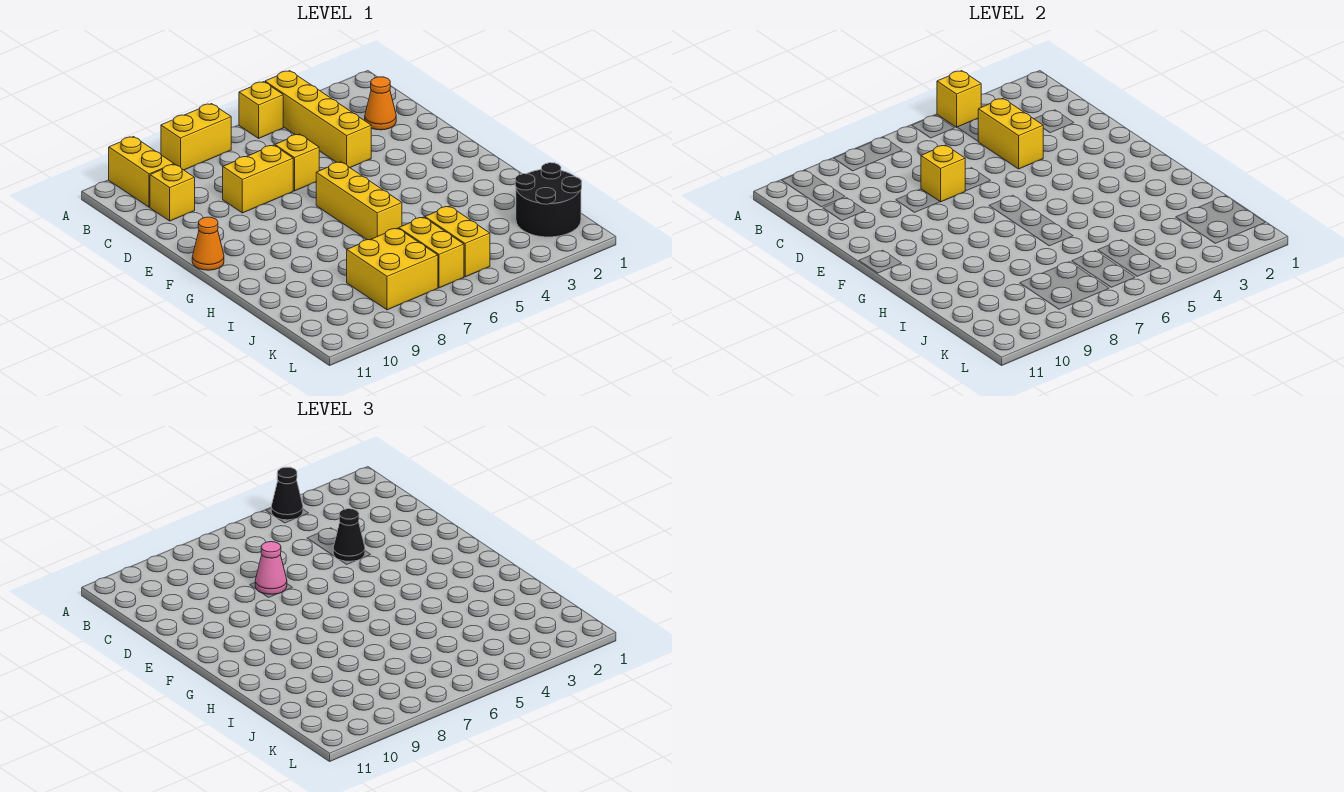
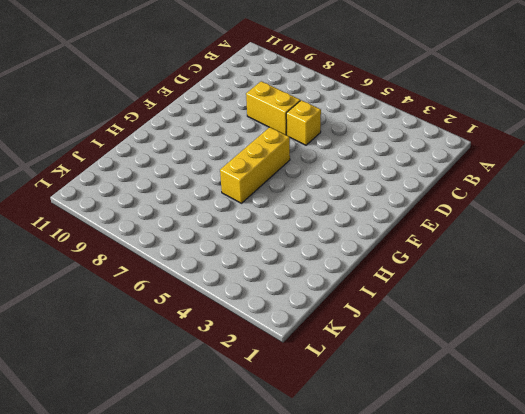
none -> yellow brick A4:D4 level 1
none -> yellow brick A5 level 1
none -> yellow brick A7:A8 level 1

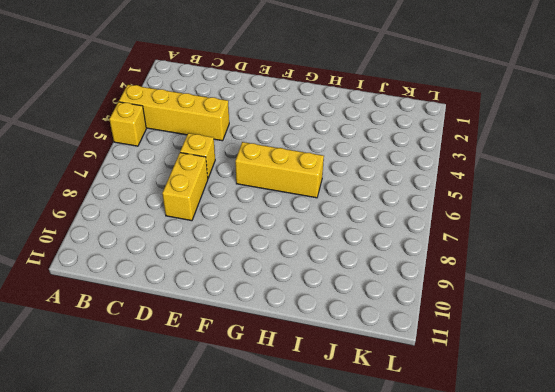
none -> yellow brick A7:A8 level 1
none -> yellow brick A10:B10 level 1
none -> orange cone C2 level 1

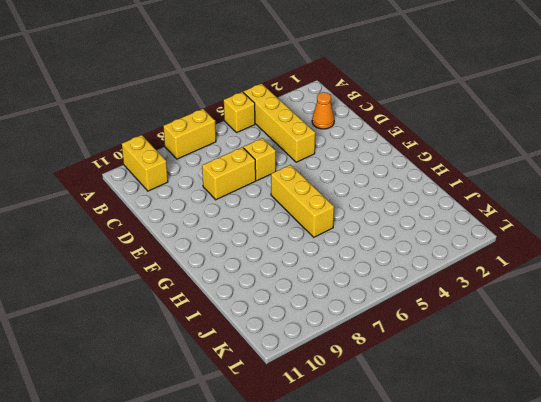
none -> yellow brick C10 level 1
none -> orange cone F11 level 1
none -> black round brick J1:K2 level 1

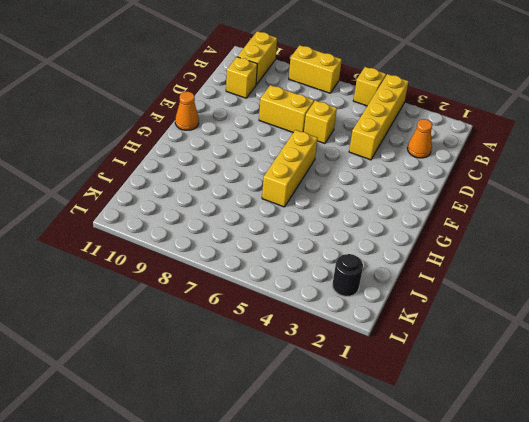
black round brick K2 level 1 -> black round brick J1:K2 level 1
none -> yellow brick J5:K5 level 1
none -> yellow brick J6:K6 level 1
none -> yellow brick J7:K8 level 1

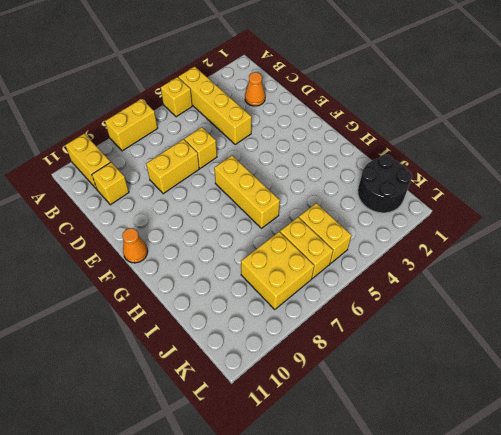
none -> yellow brick A4 level 2
none -> yellow brick C4:D4 level 2
none -> yellow brick D7 level 2

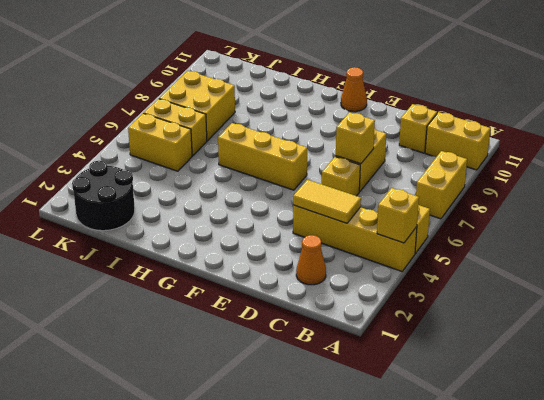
yellow tile C4:D4 level 2 -> yellow brick C4:D4 level 2
none -> black cone A4 level 3
none -> black cone D4 level 3
none -> pink cone D7 level 3

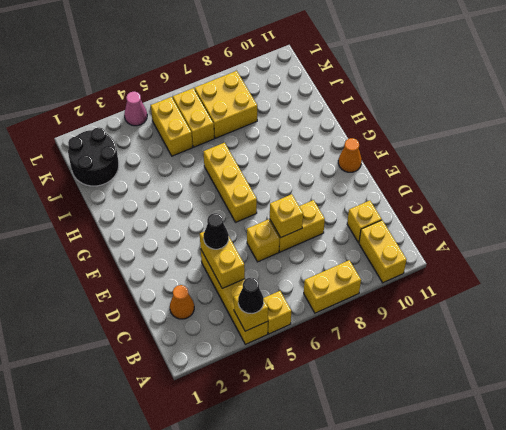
pink cone L4 level 1 -> pink cone D7 level 3

